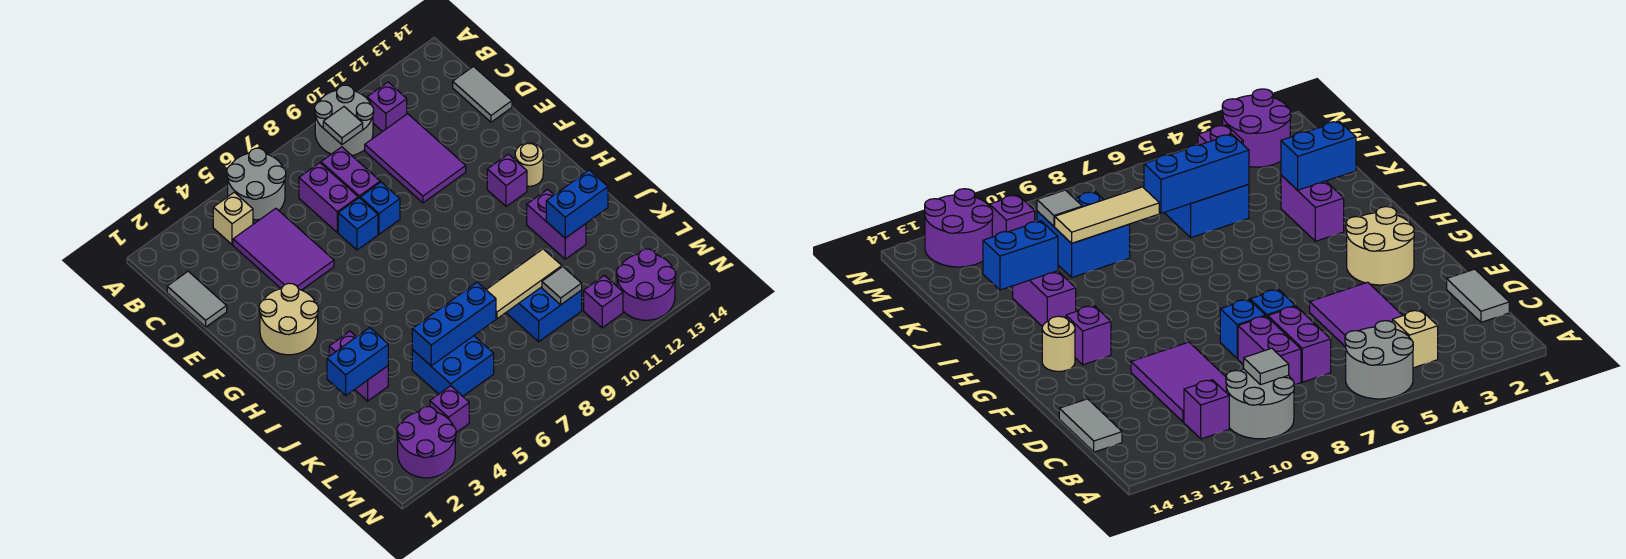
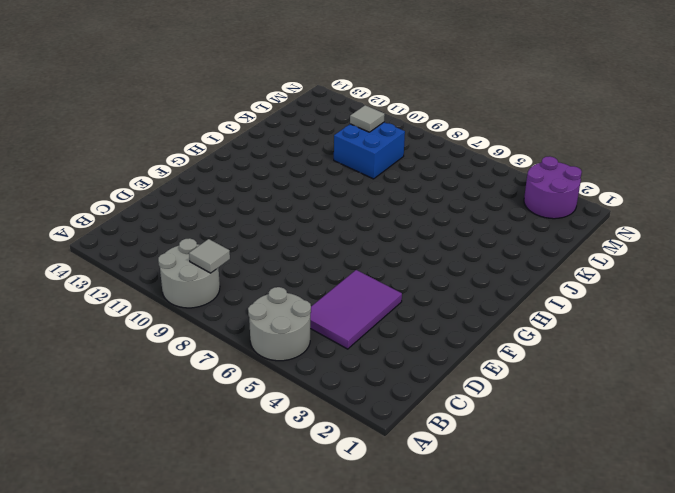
none -> tan brick B4 level 1
none -> purple brick B11 level 1
none -> grey tile C1:D1 level 1

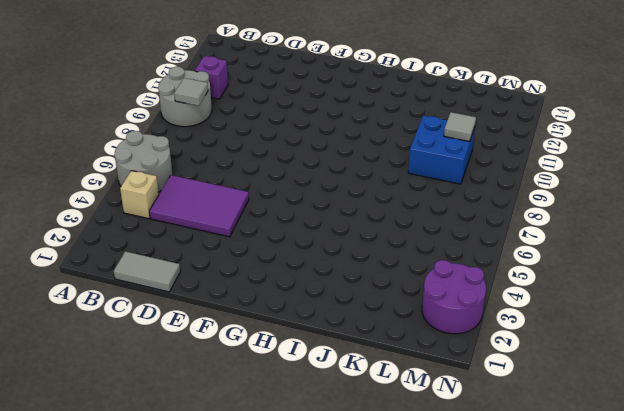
none -> purple brick C7:D7 level 1
none -> purple brick C8:D8 level 1
none -> purple tile C10:E11 level 1

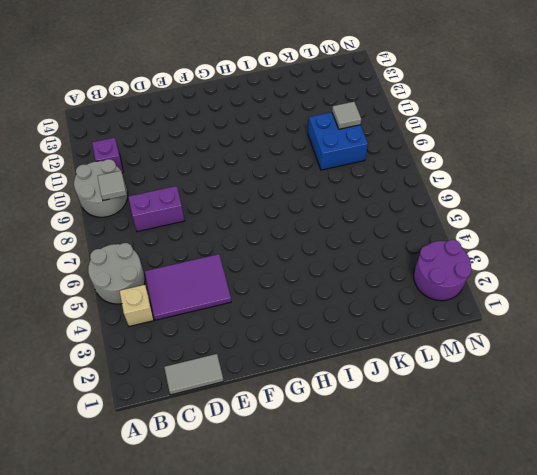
none -> purple brick C7:D7 level 1
none -> purple tile C10:E11 level 1
none -> grey tile C14:D14 level 1

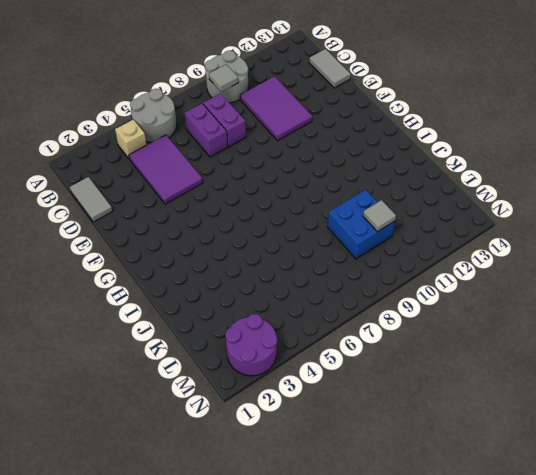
none -> purple brick B11 level 1
none -> blue brick E7 level 1
none -> blue brick E8 level 1

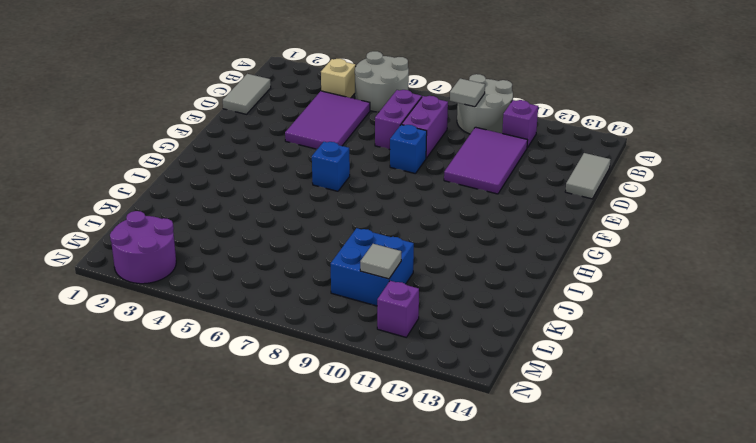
blue brick G6 level 1 -> blue brick E7 level 1
none -> tan round brick F2:G3 level 1
none -> purple brick G12 level 1
none -> tan round brick G13 level 1

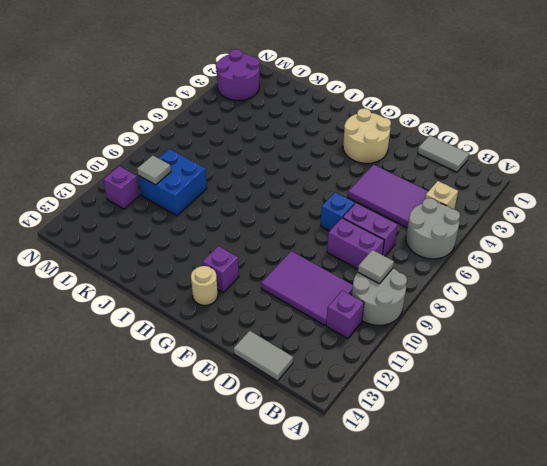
none -> blue brick E8 level 1
none -> purple brick I3:J3 level 1
none -> purple brick I12:J12 level 1

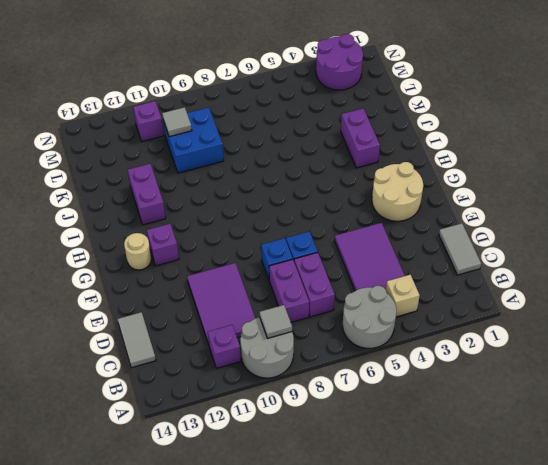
none -> blue brick K5:L6 level 1
none -> purple brick M4 level 1
none -> purple round brick M12:N13 level 1

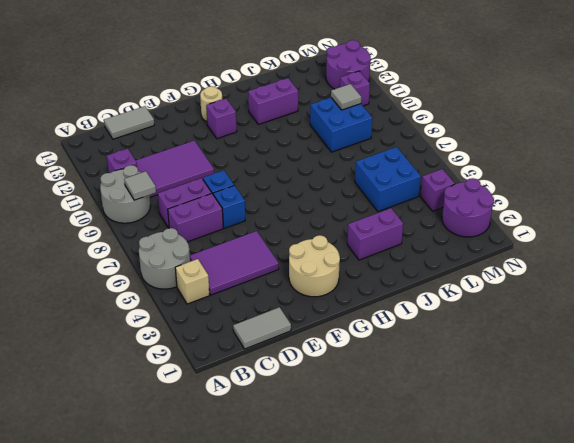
none -> blue brick J2:J3 level 2
none -> blue brick J12:J13 level 2
none -> blue brick K5:K7 level 2

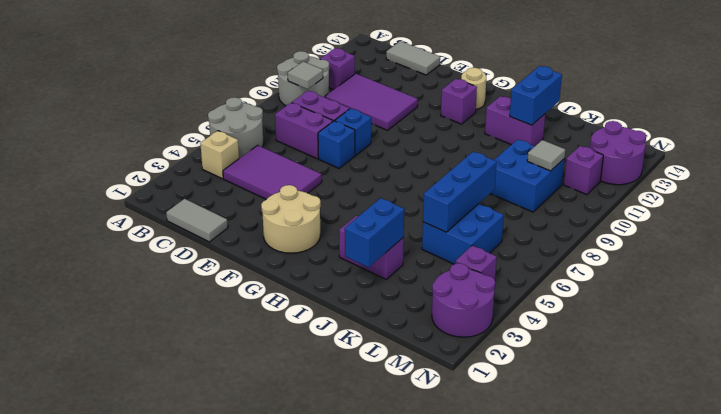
none -> tan tile K8:K10 level 2

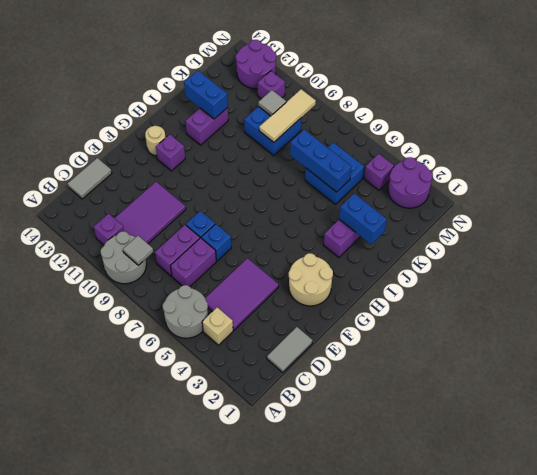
tan tile K9:M9 level 2 -> tan tile K8:K10 level 2

